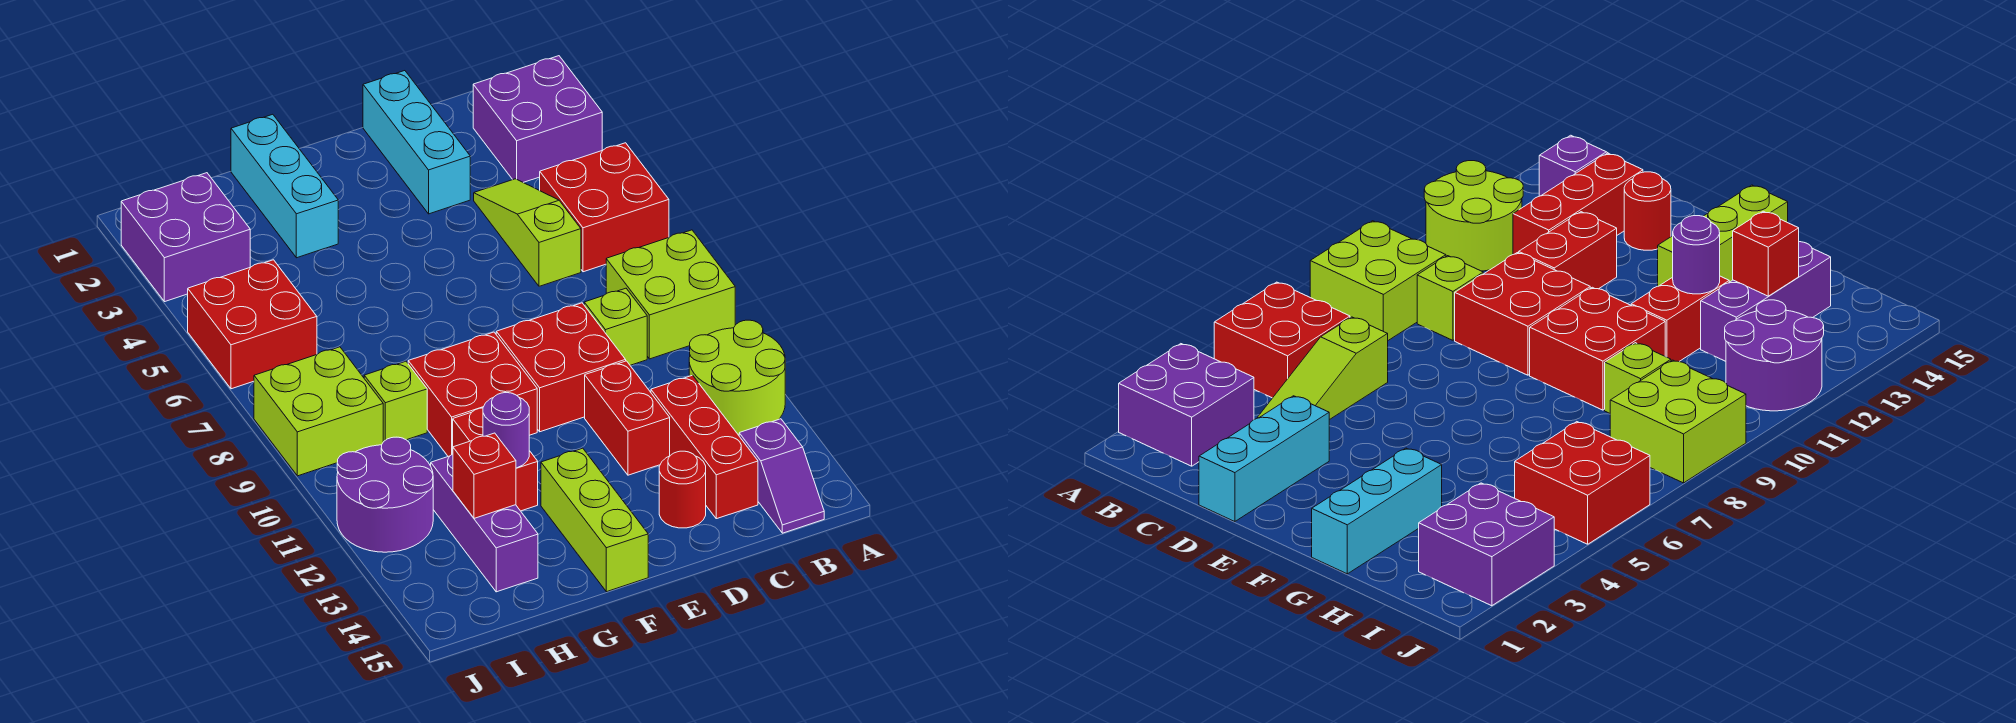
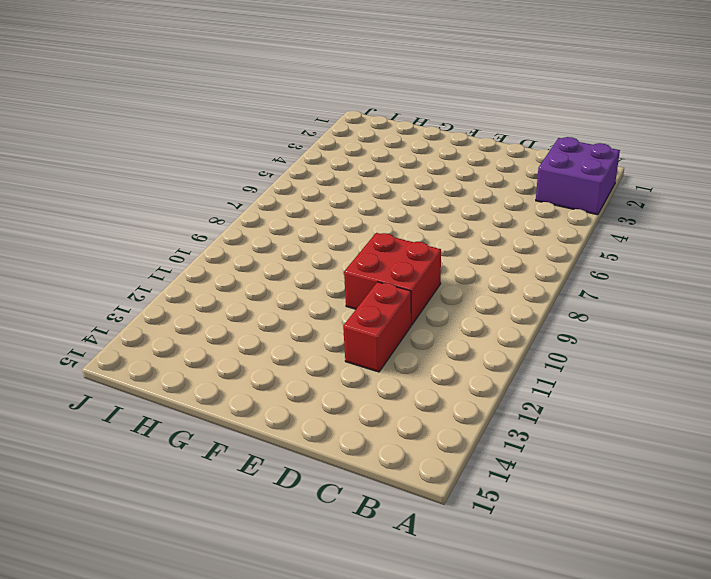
none -> red brick A5:B6 level 1
none -> lime brick A8:B9 level 1
none -> lime round brick A11:B12 level 1

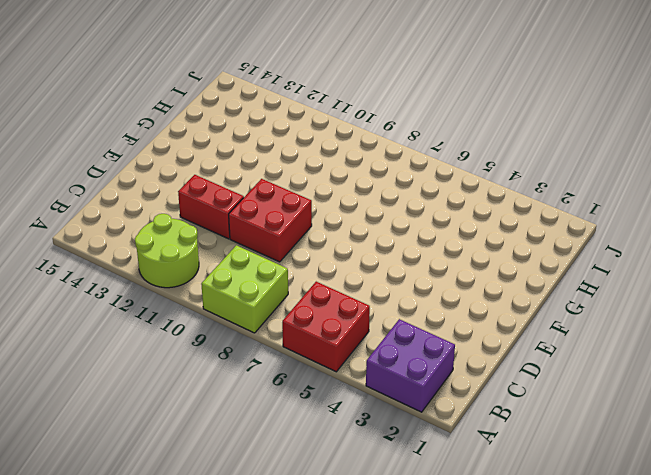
none -> purple slope B14:B15 level 1 top 14
none -> lime slope C4:C6 level 1 top 6
none -> lime brick C9 level 1

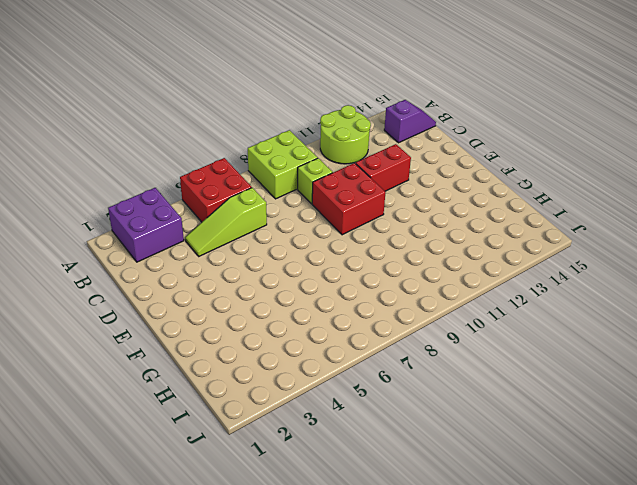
none -> red brick C12:C14 level 1
none -> cyan brick D1:D3 level 1
none -> red round brick D14 level 1

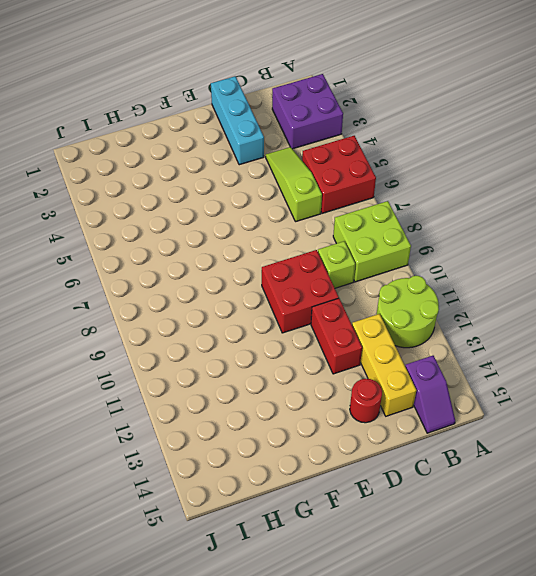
yellow brick C12:C14 level 1 -> red brick C12:C14 level 1
none -> red brick F9:G10 level 1
none -> lime brick F13:F15 level 1
none -> cyan brick G1:G3 level 1

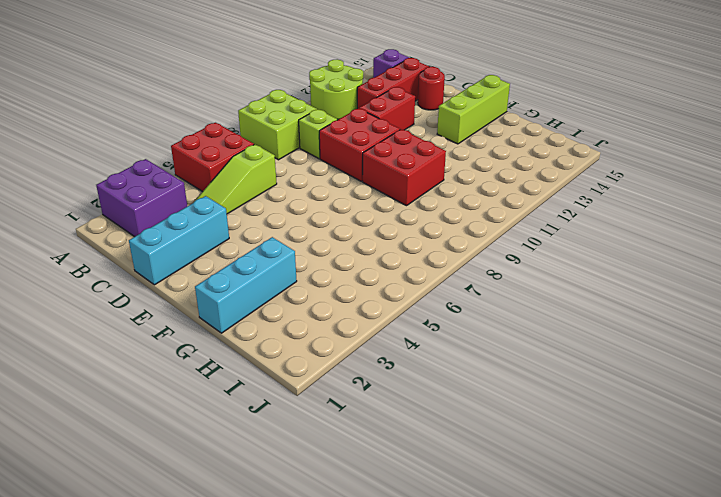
none -> red brick G11:G12 level 1
none -> lime brick H9 level 1
none -> purple brick H12:H14 level 1

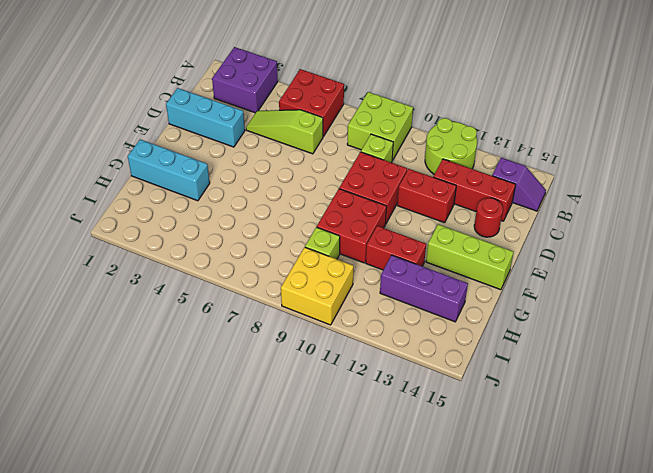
yellow brick I9:J10 level 1 -> lime brick I8:J9 level 1
none -> purple brick I2:J3 level 1
none -> red brick I5:J6 level 1
none -> purple round brick I11:J12 level 1

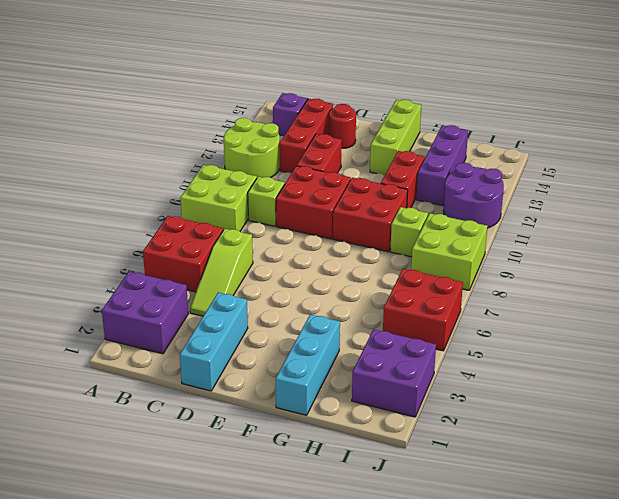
none -> purple round brick G12 level 2
none -> red brick H13 level 2

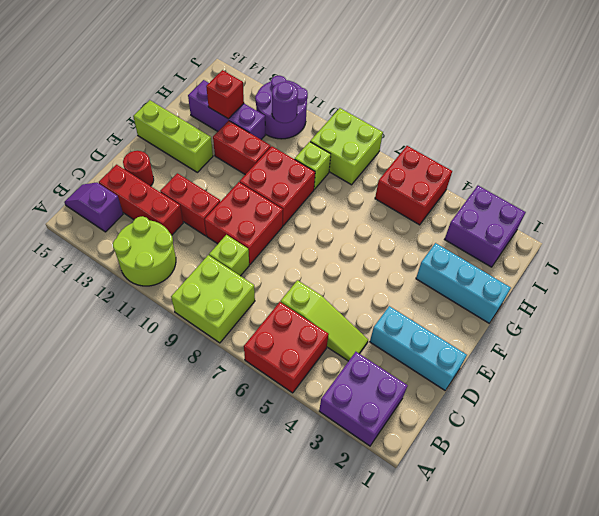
purple round brick I11 level 2 -> purple round brick G12 level 2

